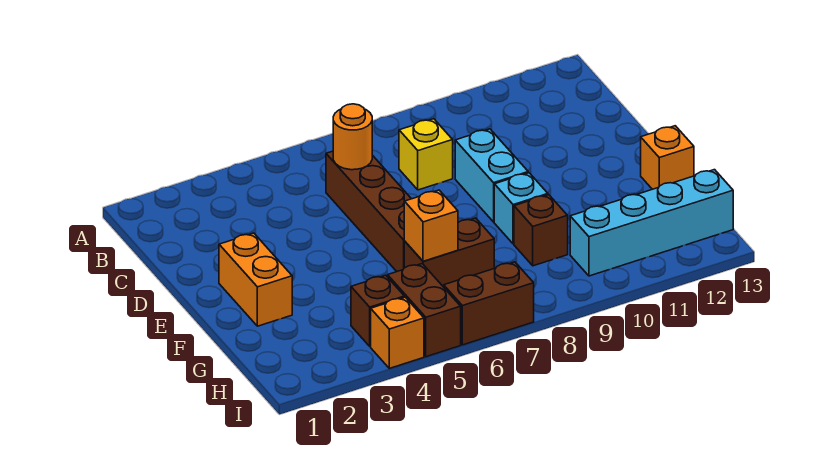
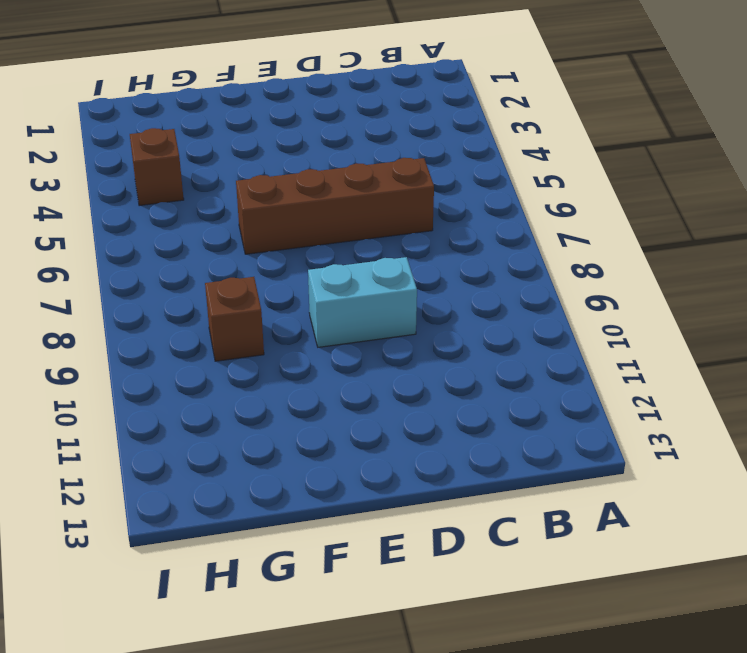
none -> yellow brick C8 level 1
none -> orange brick E2:F2 level 1
none -> cyan brick F9 level 1

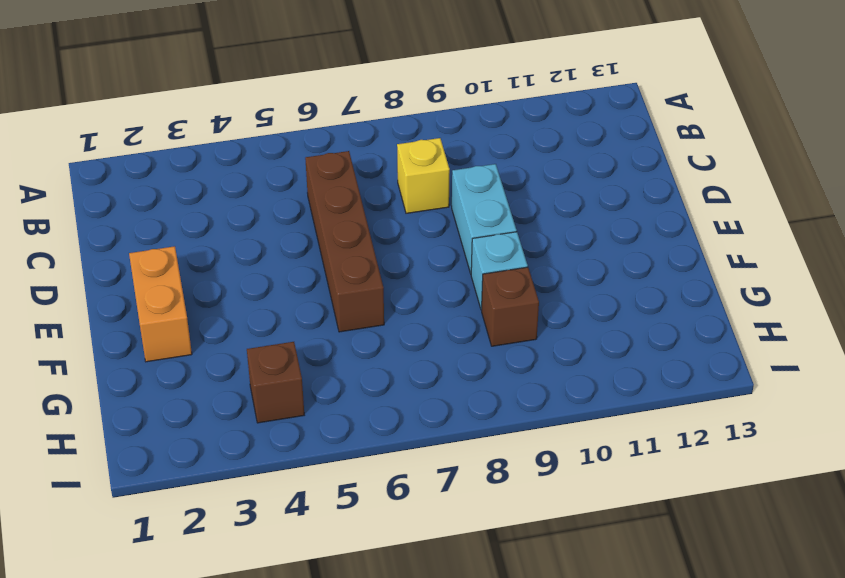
none -> orange brick F13 level 1
none -> brown brick G6:G7 level 1
none -> brown brick H5:I5 level 1

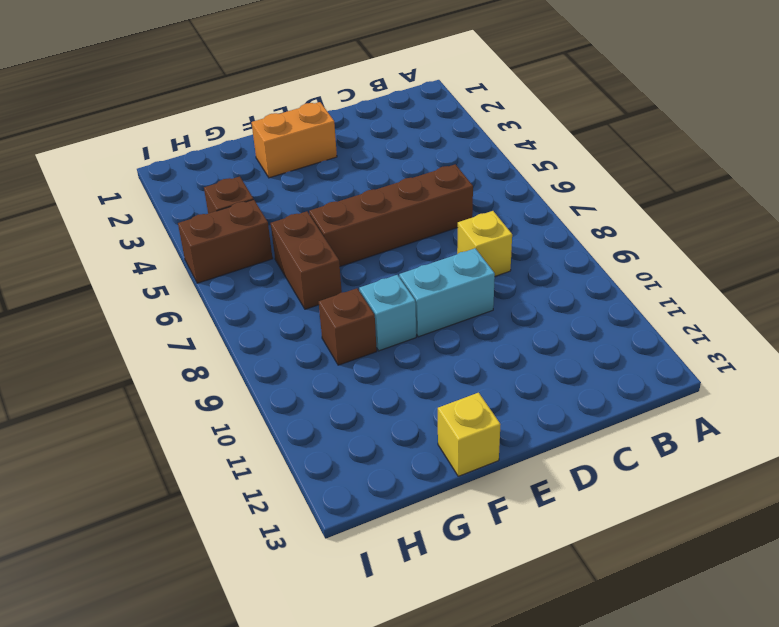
yellow brick F13 level 1 -> orange brick F13 level 1
none -> cyan brick H10:H13 level 1
none -> orange brick I4 level 1
none -> brown brick I6:I7 level 1

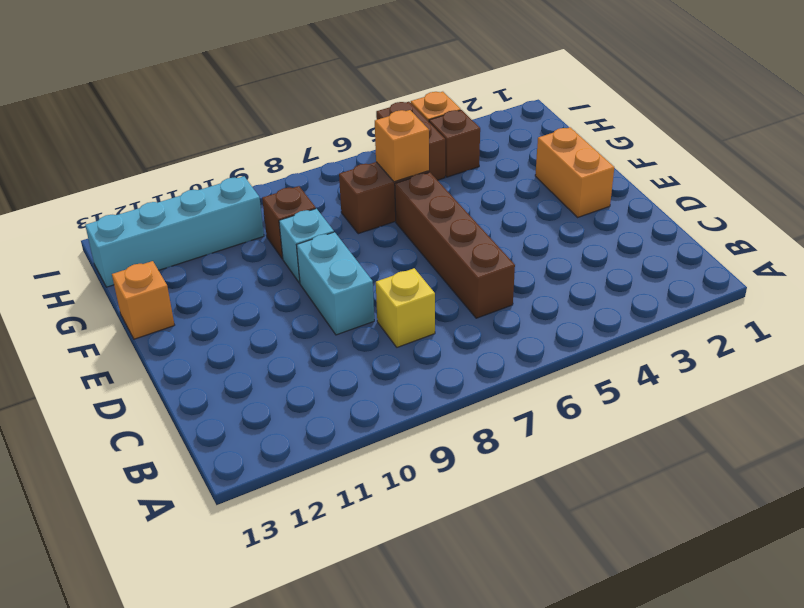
none -> brown brick I6:I7 level 1
none -> orange round brick C6 level 2

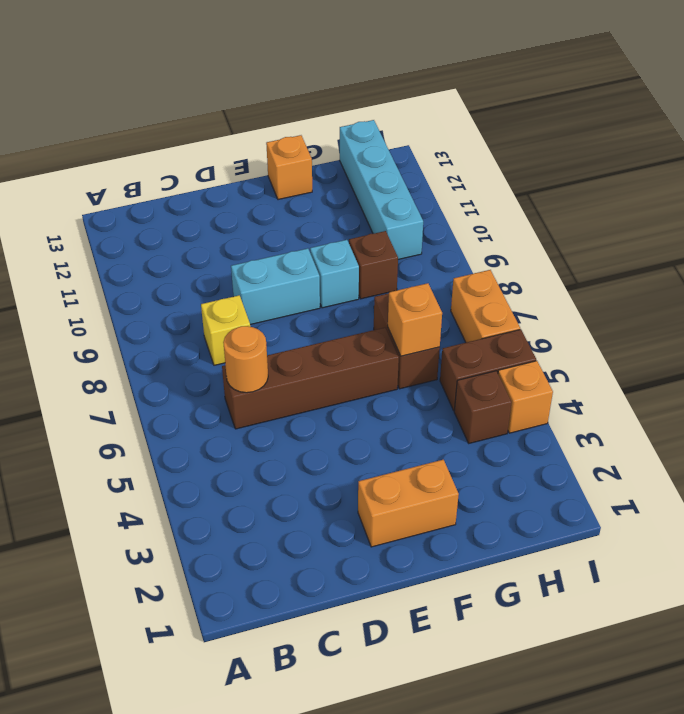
orange brick I6:I7 level 1 -> brown brick I6:I7 level 1

